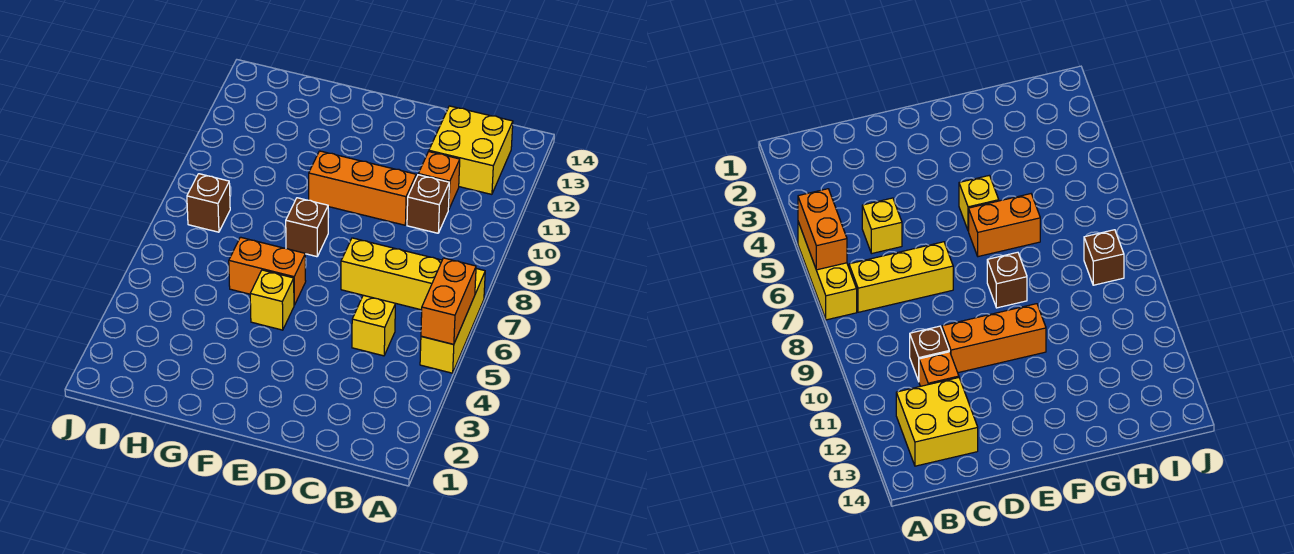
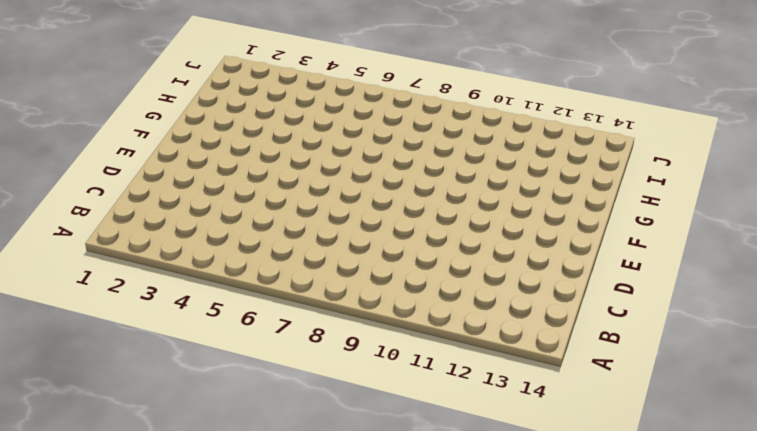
none -> yellow brick A5:A7 level 1
none -> yellow brick B7:D7 level 1
none -> yellow brick B12:C13 level 1

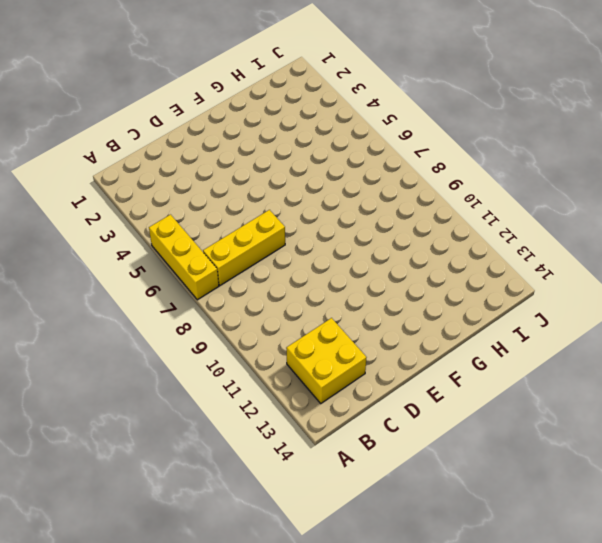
none -> yellow brick C5 level 1
none -> brown brick C10 level 1
none -> orange brick C11 level 1

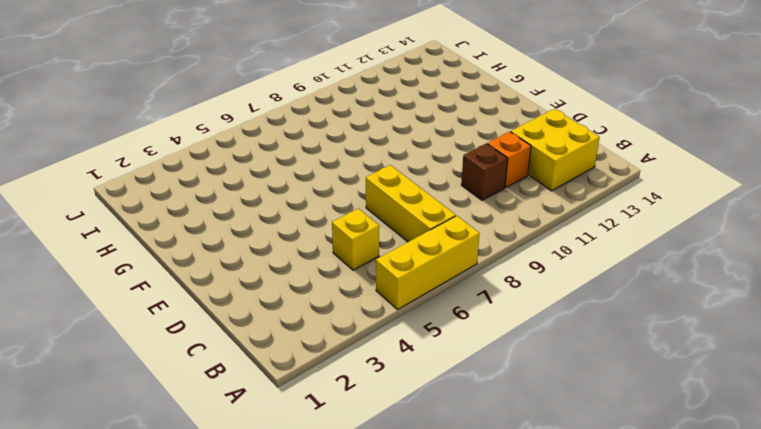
none -> orange brick D10:F10 level 1
none -> yellow brick F5 level 1
none -> orange brick F6:G6 level 1

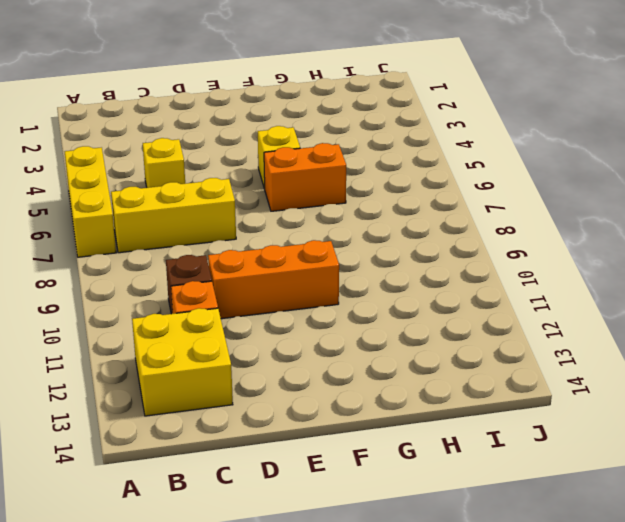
none -> brown brick F8 level 1
none -> brown brick I8 level 1
none -> orange brick A5:A6 level 2

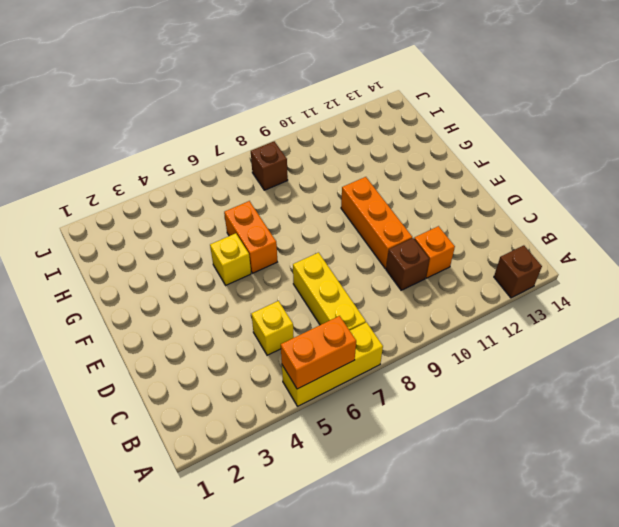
brown brick A13 level 1 -> brown brick F8 level 1
none -> yellow brick B12:C13 level 1

